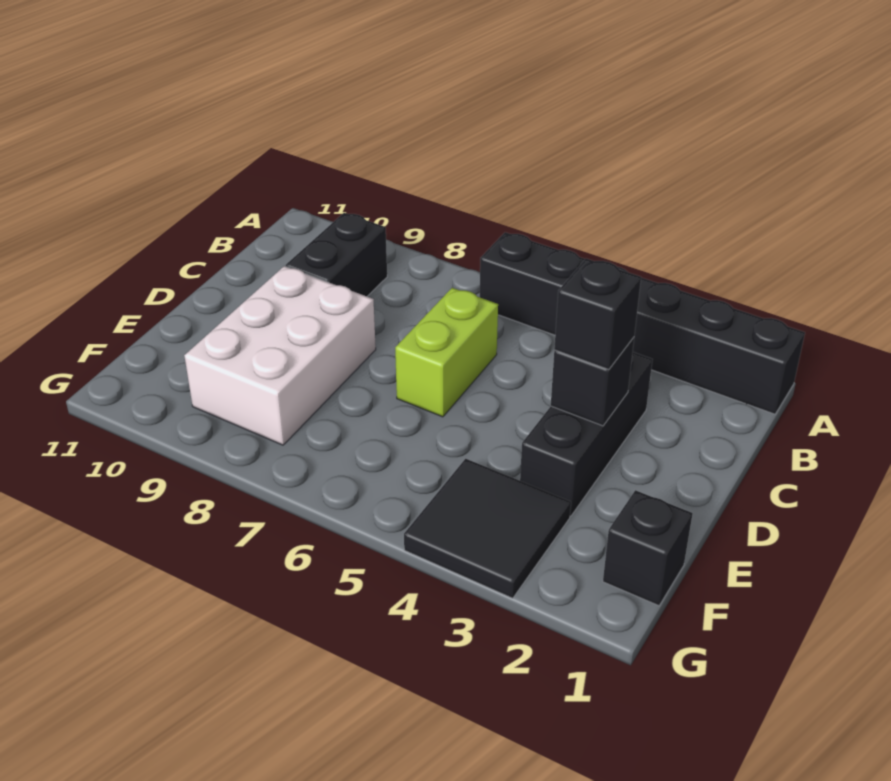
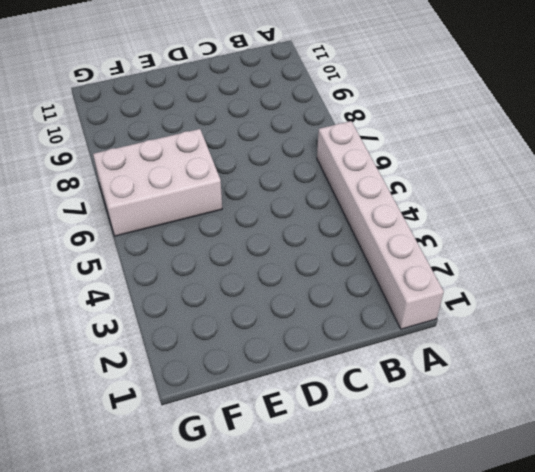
white brick A1:A6 level 1 -> black brick A1:A6 level 1
white brick E6:G7 level 1 -> white brick D8:F9 level 1
none -> black brick B9:C9 level 1
none -> black brick C3:E3 level 1

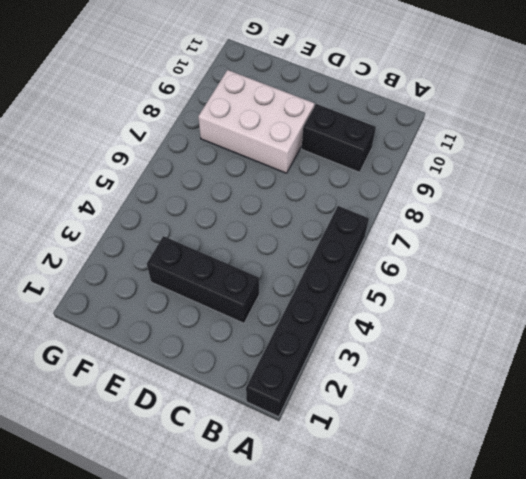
none -> lime brick C6:D6 level 1
none -> black brick F1 level 1

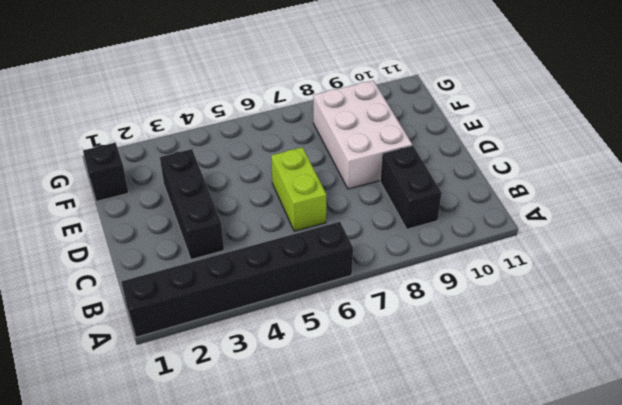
none -> black tile F3:G4 level 1
none -> black brick D3 level 2

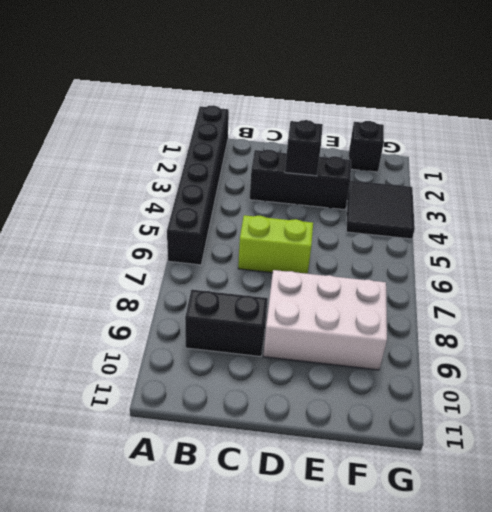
none -> black brick D3 level 3

